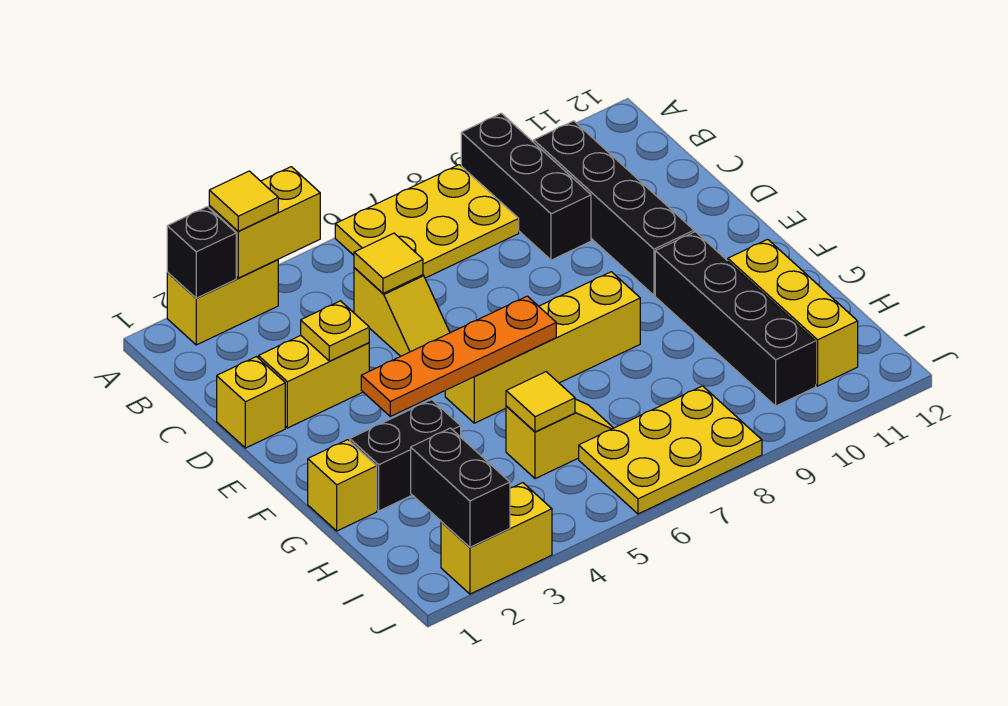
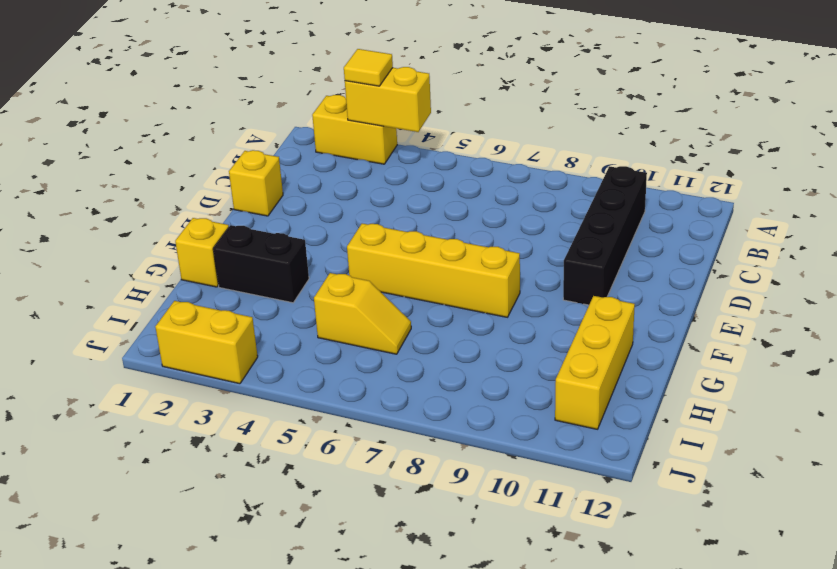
none -> yellow plate A6:B8 level 1
none -> black brick A9:C9 level 1
none -> yellow slope C5:D5 level 1 top C

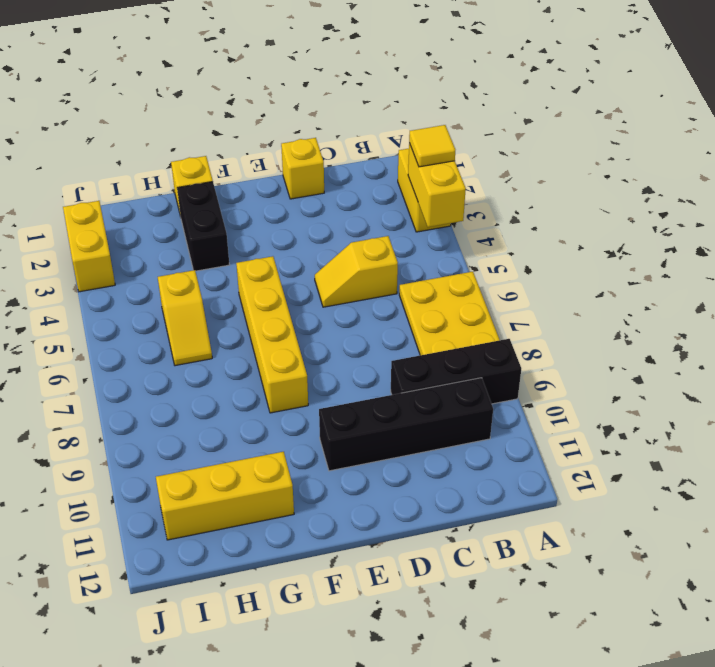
none -> yellow brick D2:D3 level 1
none -> black brick F10:I10 level 1
none -> yellow plate I6:J8 level 1

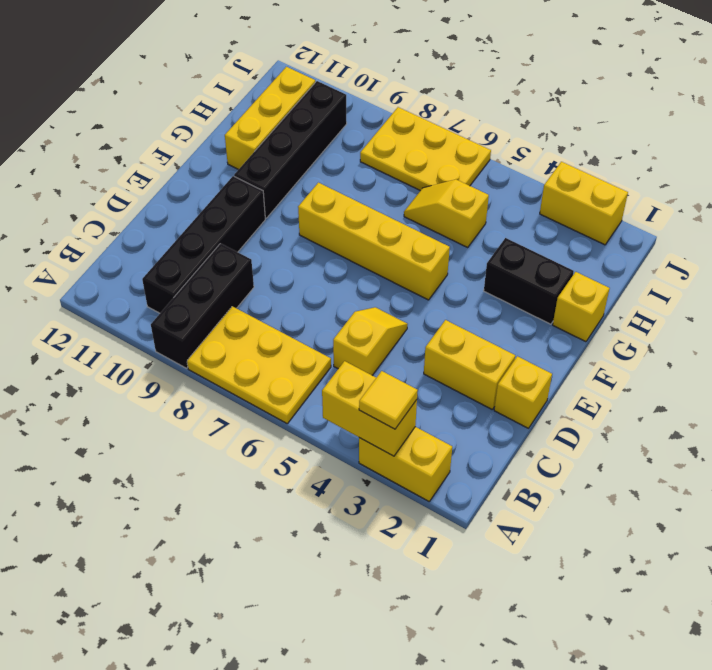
none -> black brick A2 level 2
none -> yellow tile C5 level 2
none -> yellow plate D3 level 2

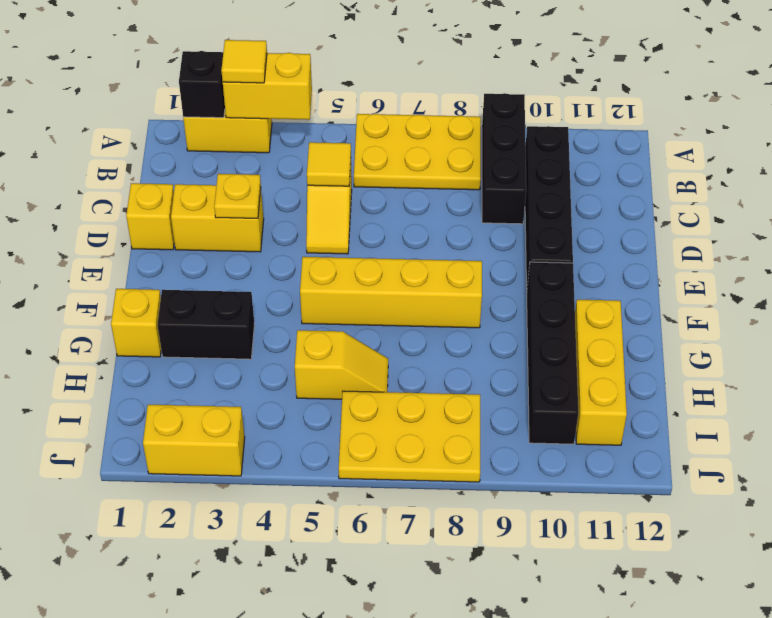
none -> orange plate F3:F6 level 2
none -> yellow tile H5 level 2
none -> black brick I2:J2 level 2

